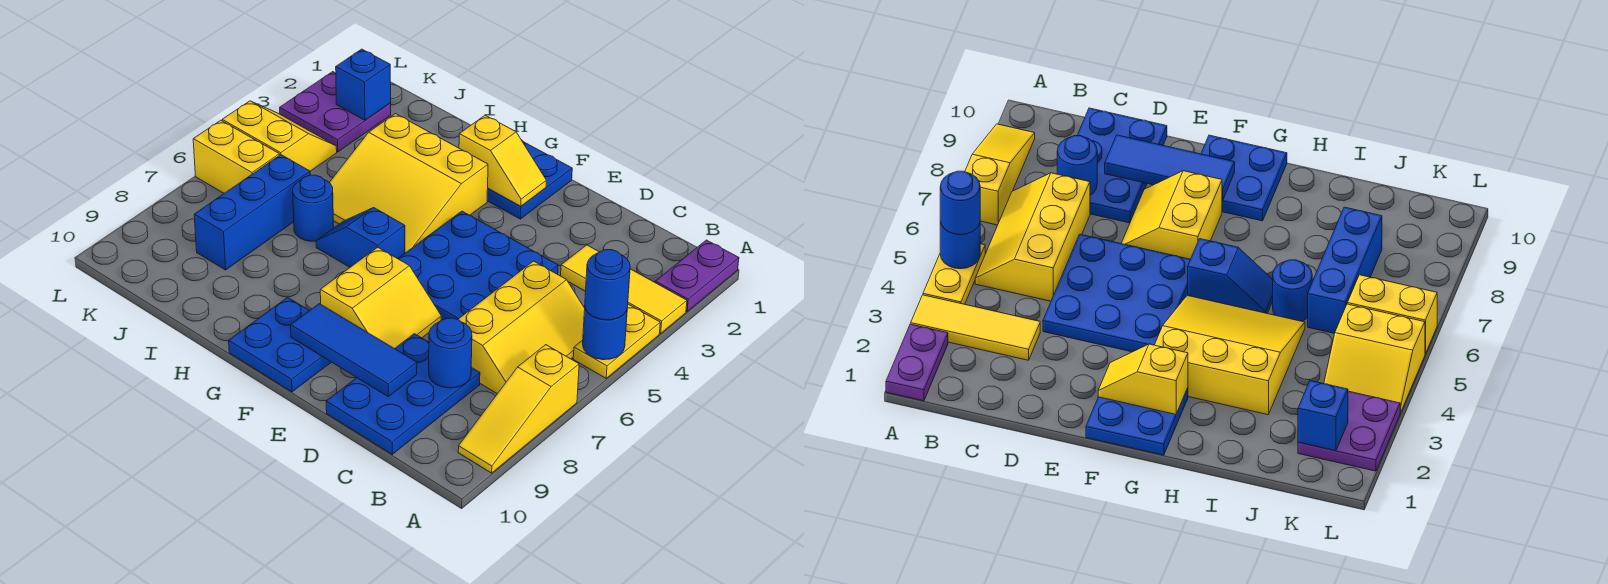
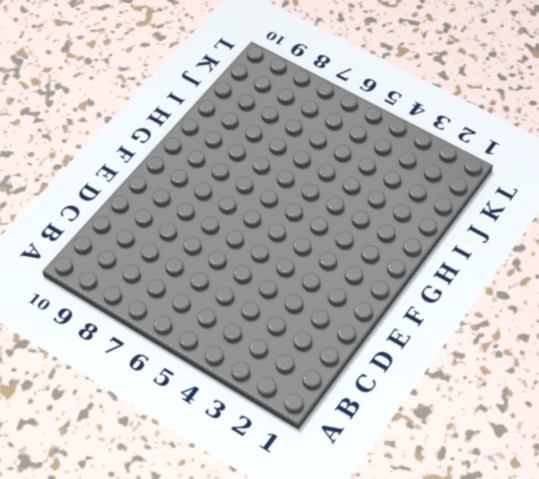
none -> purple plate A1:A2 level 1
none -> yellow tile A3:C3 level 1
none -> yellow plate A4:A5 level 1

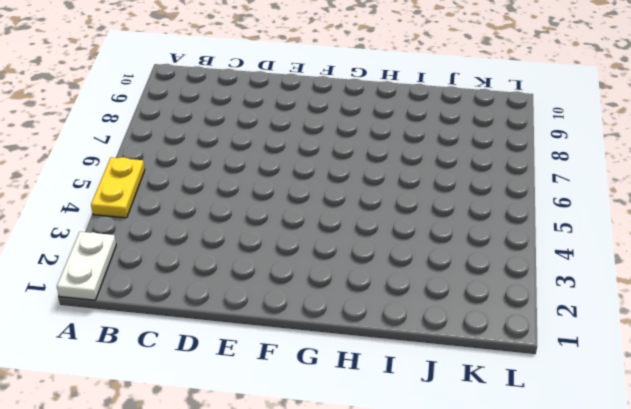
white plate A1:A2 level 1 -> purple plate A1:A2 level 1
none -> yellow tile A3:C3 level 1
none -> yellow slope A7:A9 level 1 top 7
none -> yellow slope B5:C7 level 1 top C

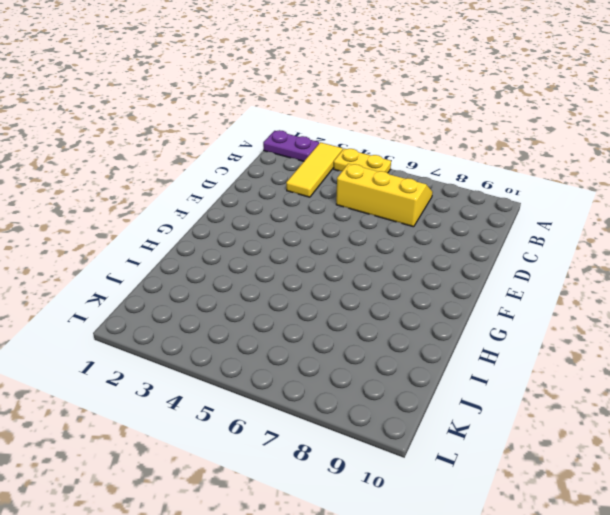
none -> yellow slope A7:A9 level 1 top 7
none -> blue plate C8:D10 level 1
none -> blue plate D4:F6 level 1

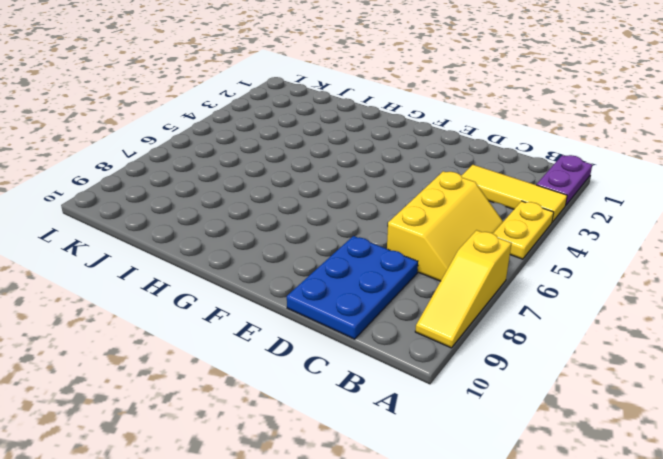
none -> blue plate D4:F6 level 1
none -> yellow slope E7:F8 level 1 top F
none -> blue plate F1:G2 level 1

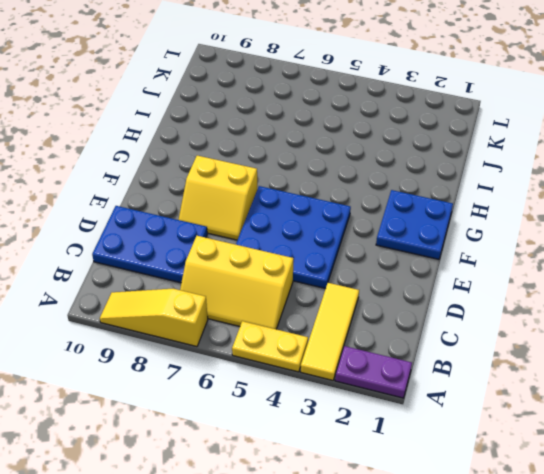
none -> blue plate F9:G10 level 1
none -> yellow slope G3:I5 level 1 top 3
none -> blue slope G6:H6 level 1 top G

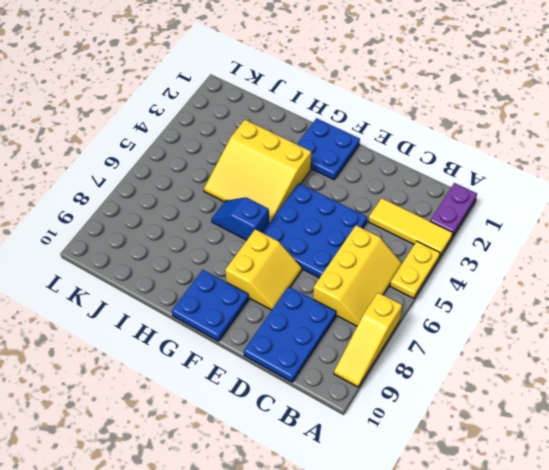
none -> blue round brick I6 level 1
none -> blue brick J6:J8 level 1
none -> purple plate K2:L3 level 1

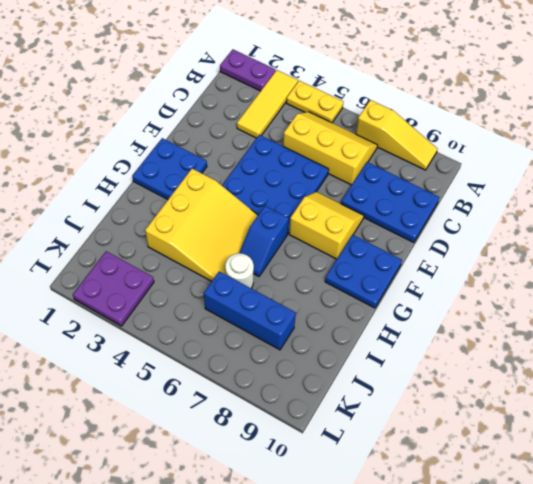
white round brick I6 level 1 -> blue round brick I6 level 1
none -> yellow slope K4:L5 level 1 top 5
none -> yellow brick K6:L6 level 1
none -> blue round brick A5 level 2

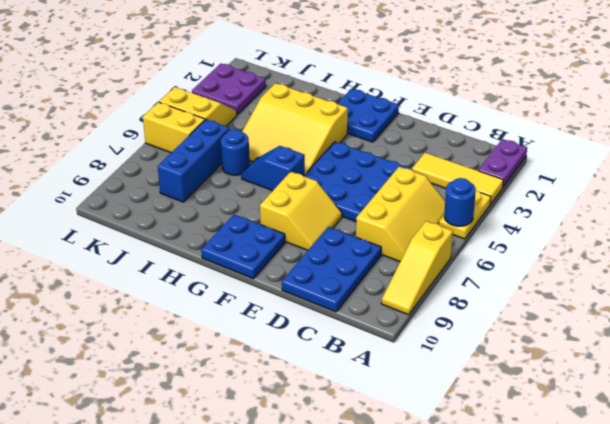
none -> blue round brick C8 level 2
none -> blue tile D9:F9 level 2
none -> yellow slope F2:G2 level 2 top G

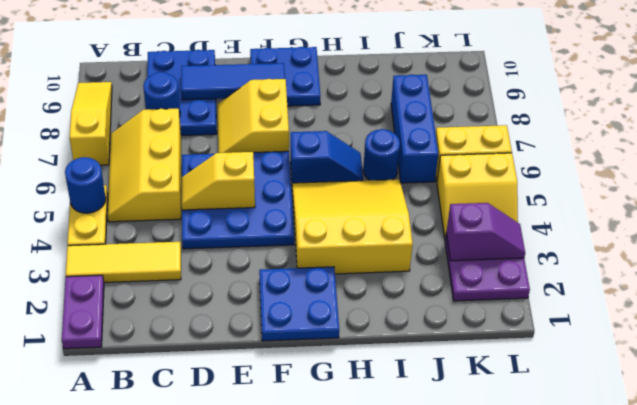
yellow slope D5:E5 level 2 top E -> yellow slope F2:G2 level 2 top G
purple slope K3:L3 level 2 top K -> none
none -> blue brick K2 level 2
none -> blue round brick A5 level 3

